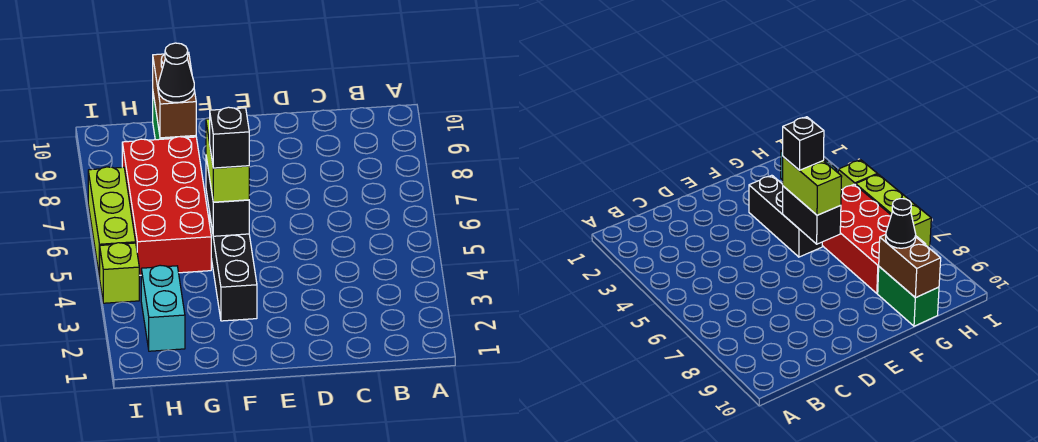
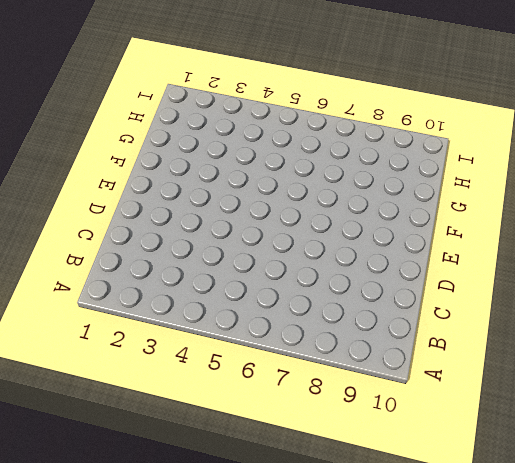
none -> black brick F3:F5 level 1
none -> red brick G5:H8 level 1

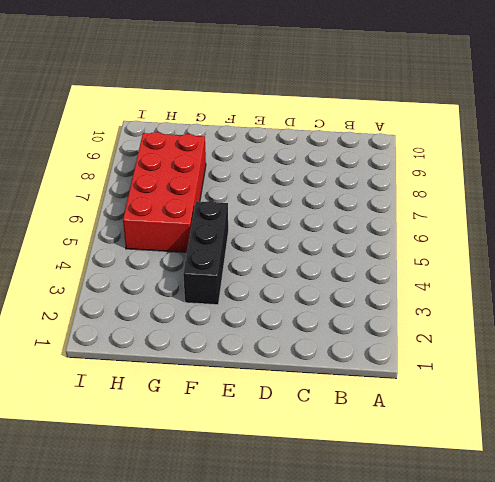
none -> green brick G9:G10 level 1
none -> cyan brick H2:H3 level 1

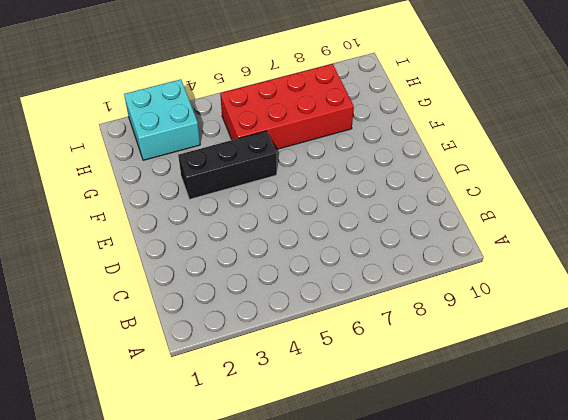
cyan brick H2:I3 level 1 -> cyan brick H2:H3 level 1
none -> green brick G9:G10 level 1
none -> lime brick I4 level 1

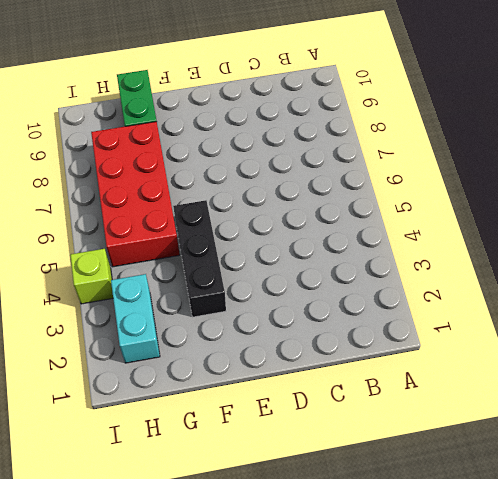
none -> lime brick I5:I7 level 1
none -> black brick F5:F6 level 2

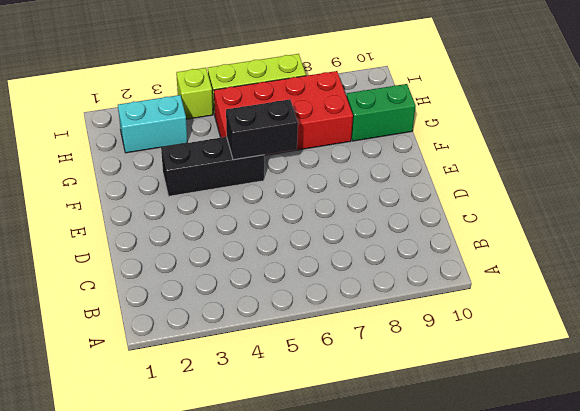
none -> brown brick G9:G10 level 2
none -> lime brick F5:F6 level 3

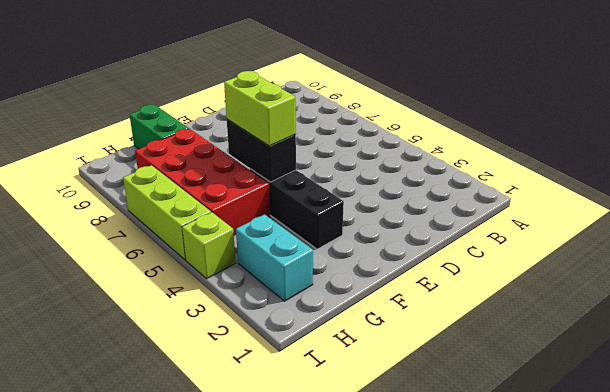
none -> brown brick G9:G10 level 2
none -> black cone G9 level 3

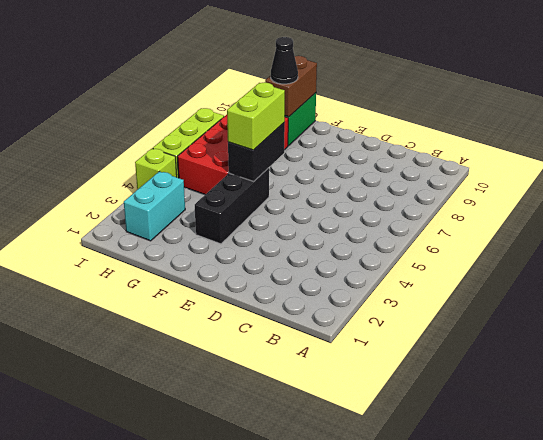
none -> black brick F5 level 4

